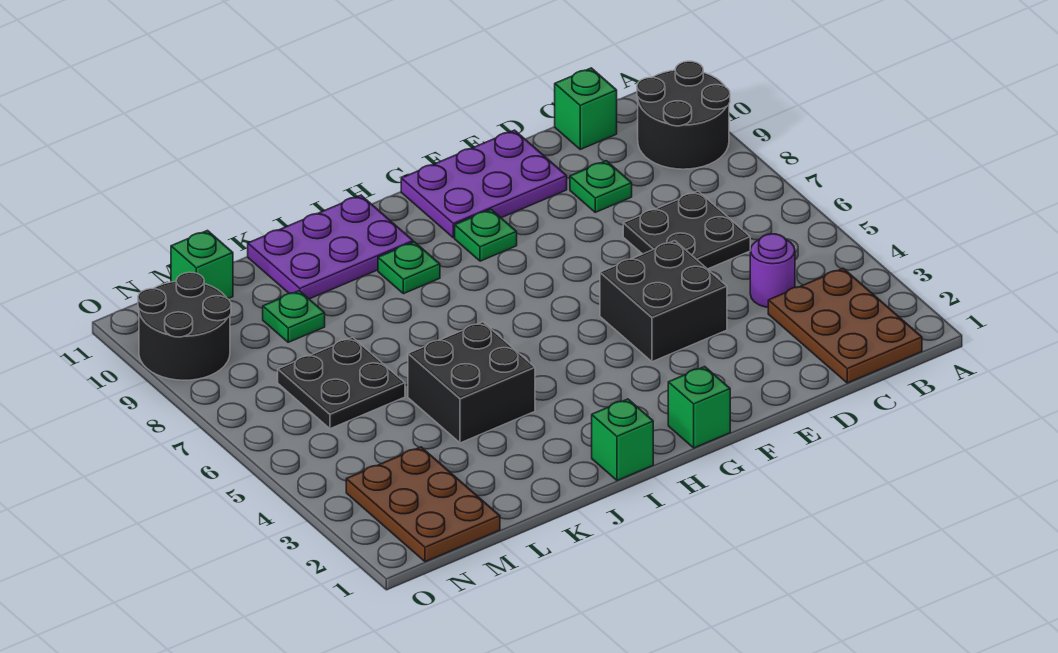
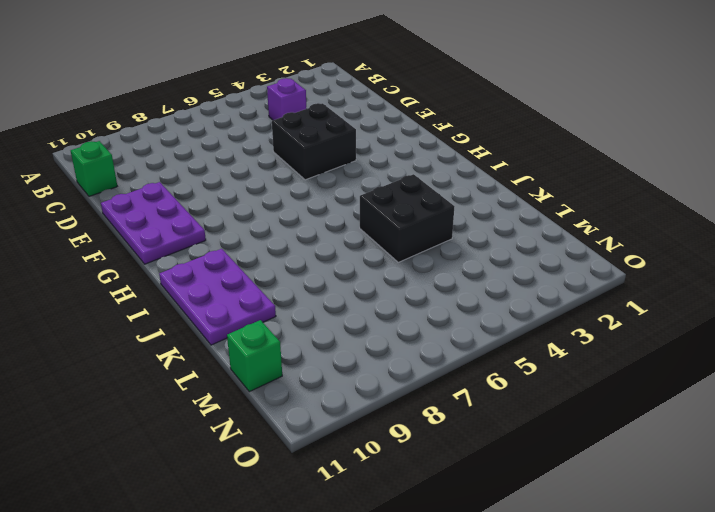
purple brick C4 level 1 -> purple round brick C4 level 1
none -> black round brick A9:B10 level 1
none -> brown plate B1:C3 level 1
none -> black plate C6:D7 level 1

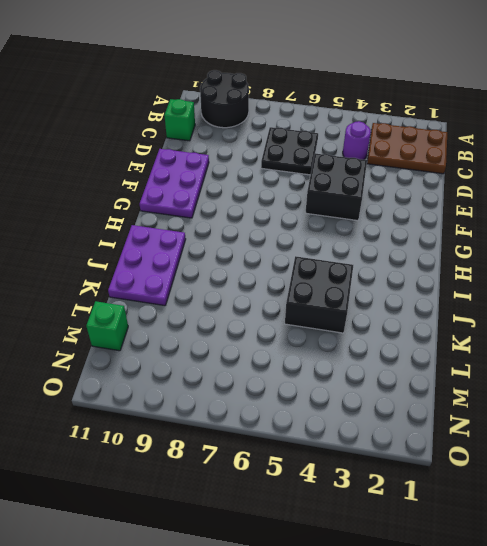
none -> green plate D9 level 1
none -> green brick G1 level 1
none -> green plate G9 level 1

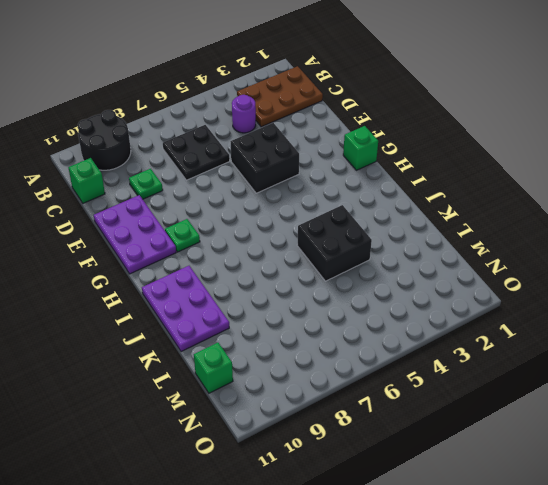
none -> green brick I1 level 1
none -> green plate I9 level 1
none -> black plate L6:M7 level 1

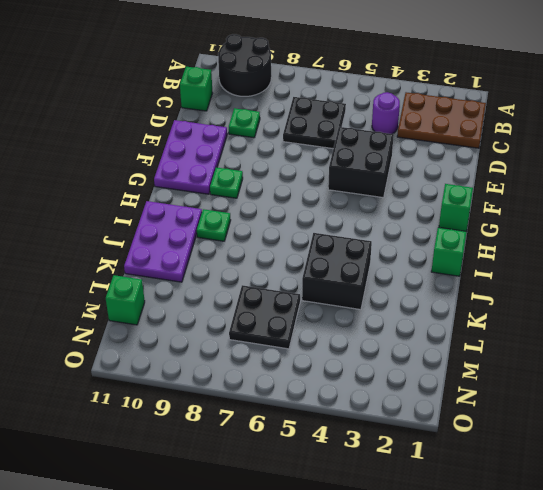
none -> green plate L9 level 1
none -> brown plate M1:N3 level 1
none -> black round brick N9:O10 level 1

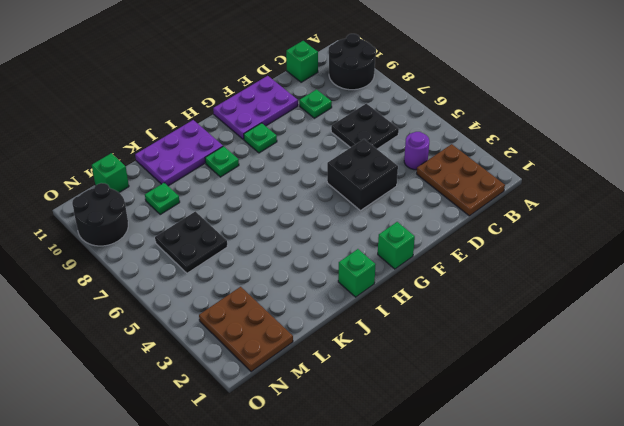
none -> black brick J4:K5 level 1

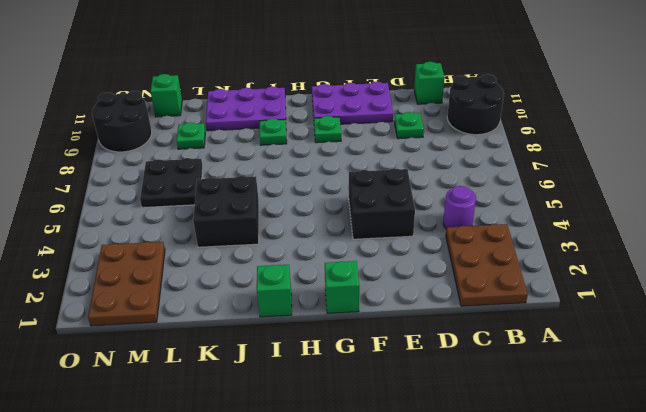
none -> black plate C6:D7 level 1

